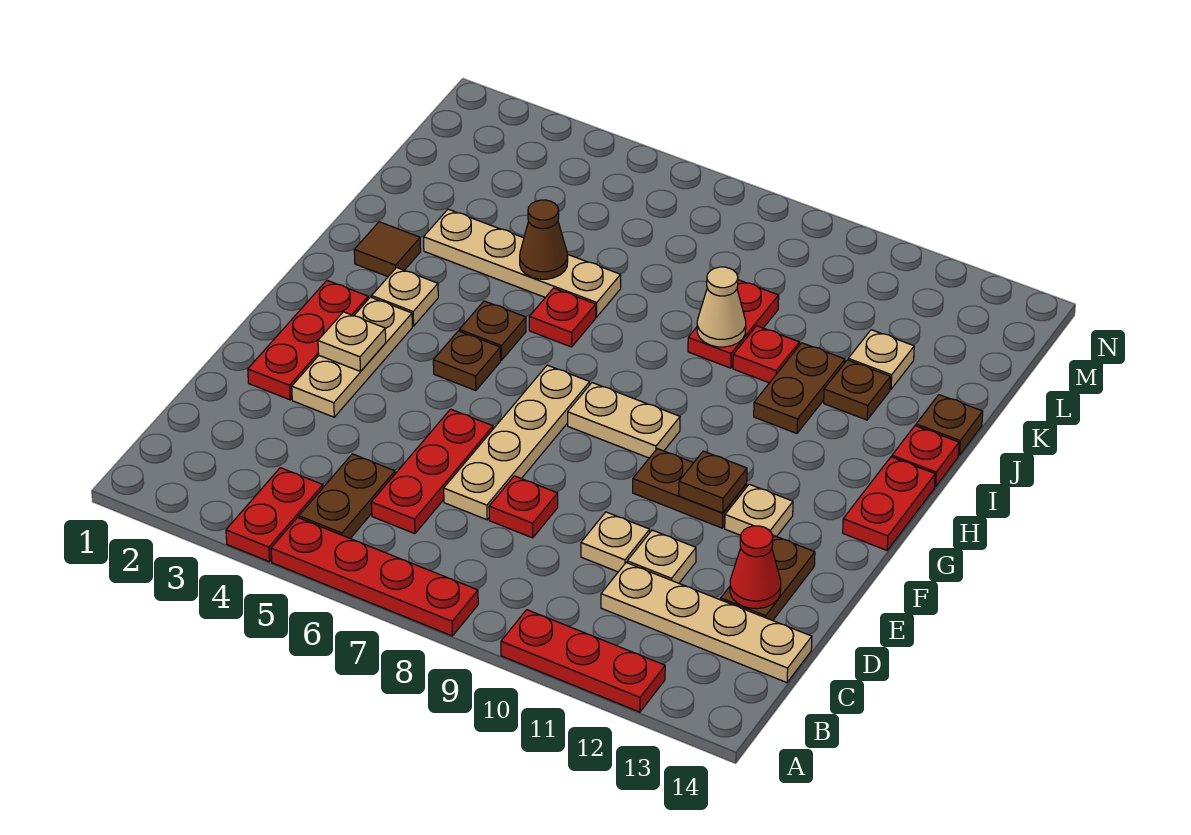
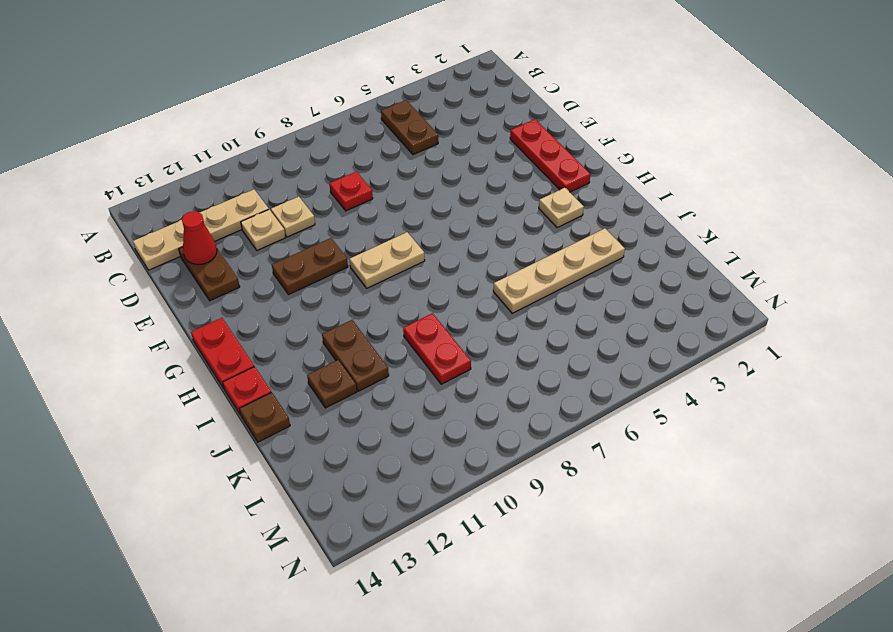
none -> red plate A4:B4 level 1
none -> red plate A5:A8 level 1
none -> red plate A10:A12 level 1
none -> red plate C6:E6 level 1

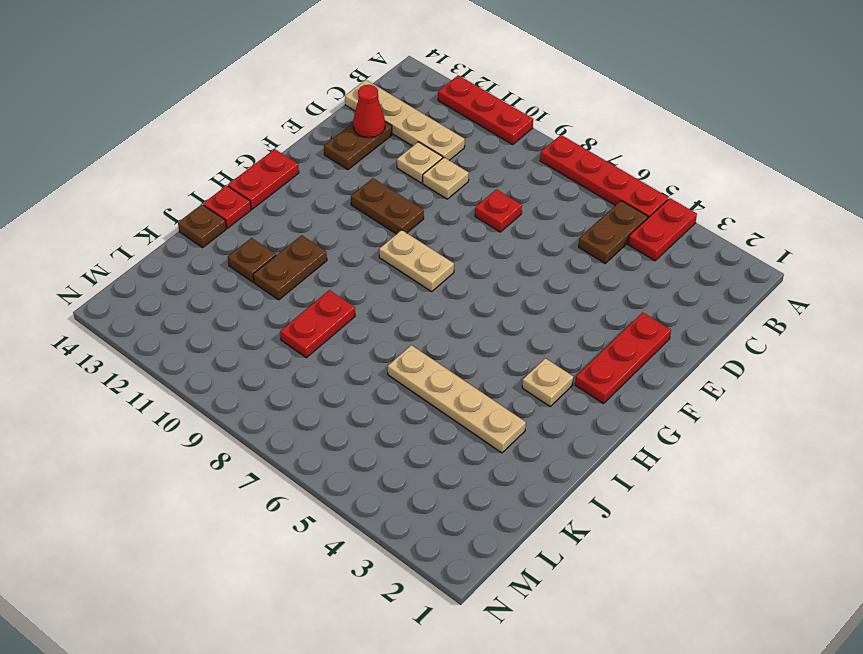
none -> red plate C6:E6 level 1
none -> tan plate D7:G7 level 1
none -> tan plate E3:G3 level 1
none -> tan plate F12 level 1

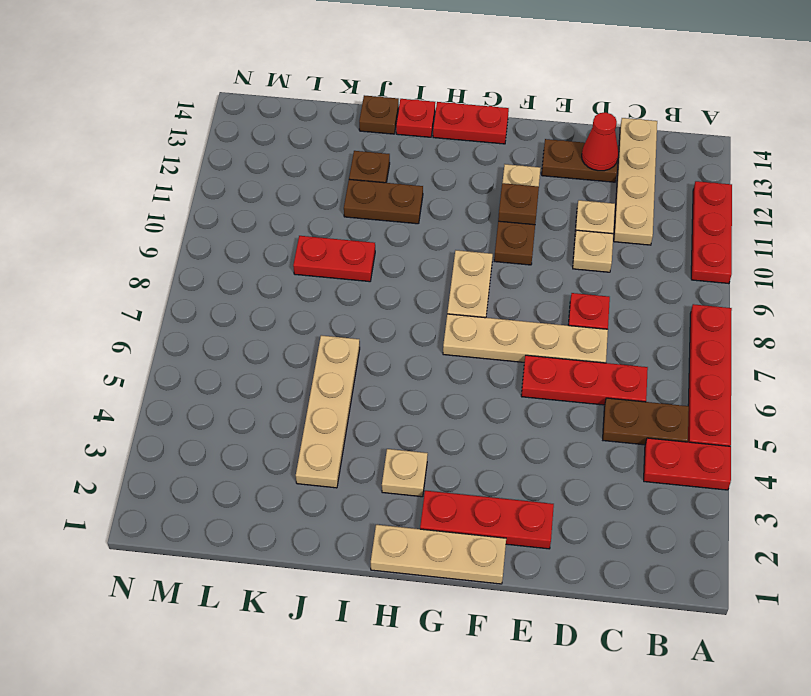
tan plate F1:H1 level 1 -> tan plate E3:G3 level 1
none -> brown plate G5 level 1
none -> brown plate H5 level 1
none -> brown tile I2 level 1
none -> red plate I6 level 1

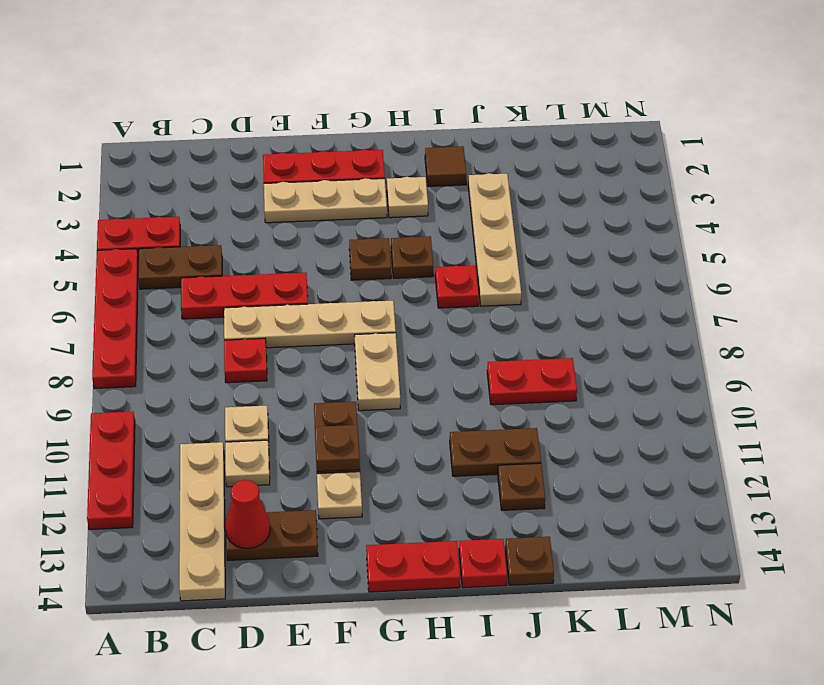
none -> red plate J10 level 1
none -> tan plate K12 level 1
none -> tan plate F3 level 2
none -> brown cone J5 level 2

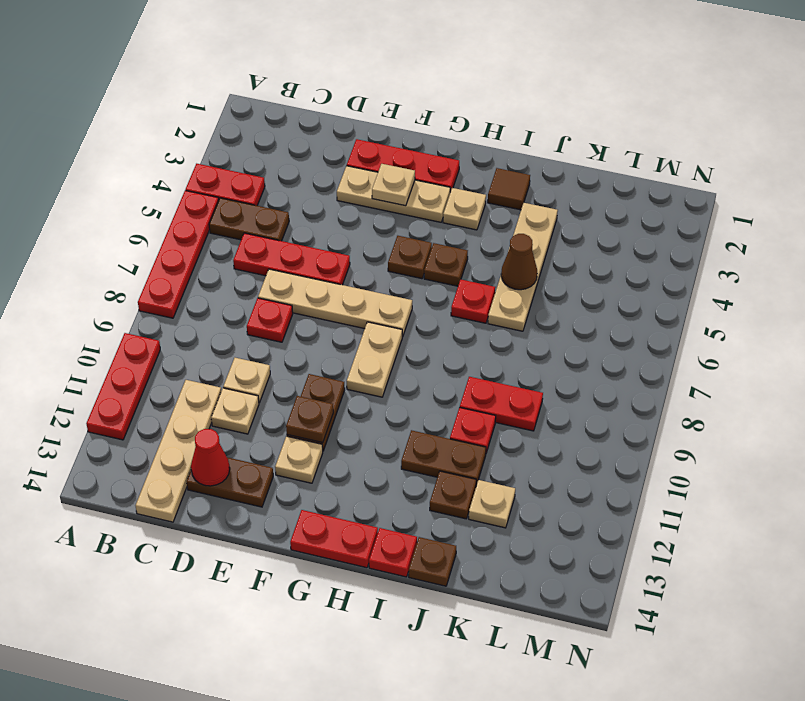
none -> tan cone J9 level 2

